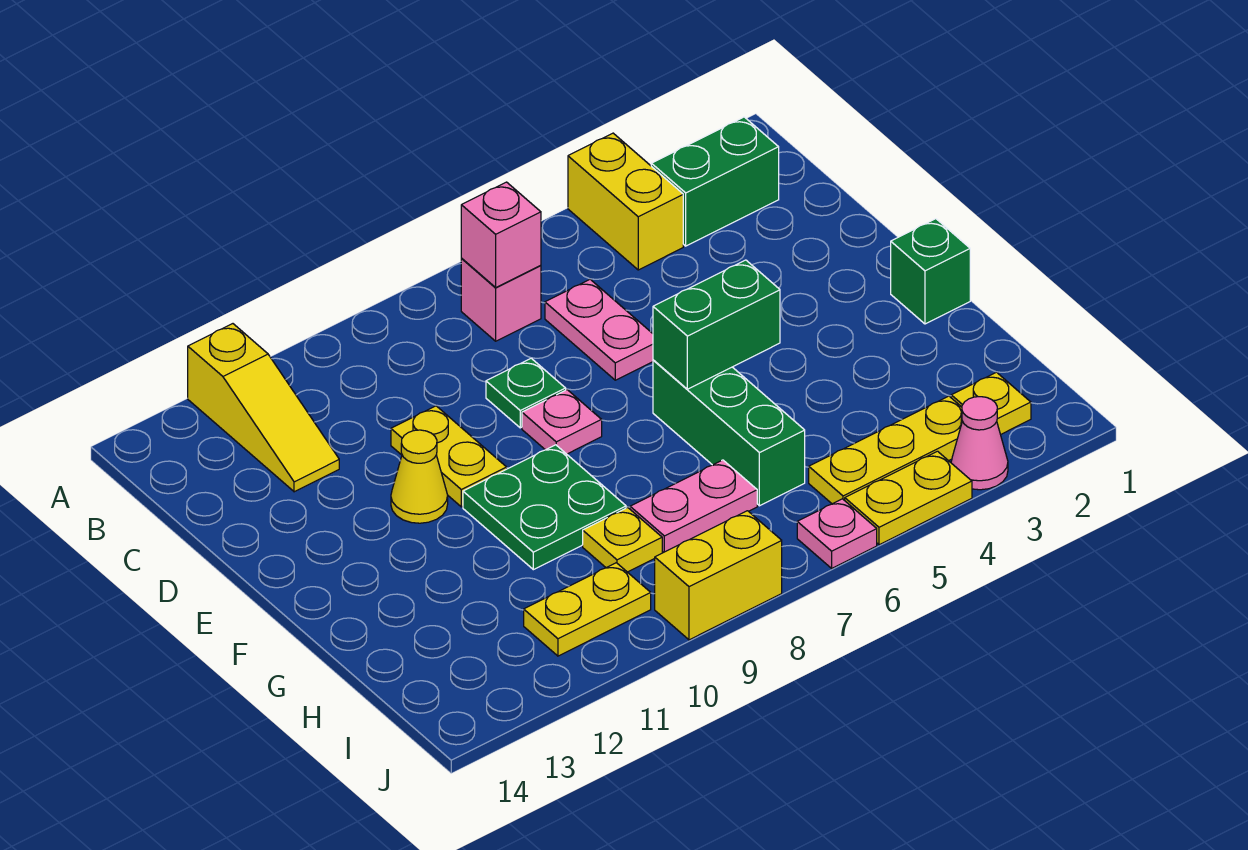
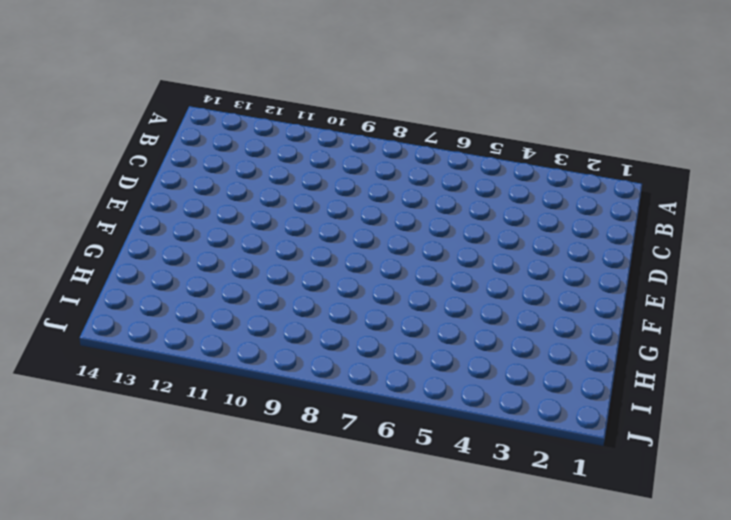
none -> yellow brick A4:B4 level 1
none -> yellow slope A12:C12 level 1 top A
none -> green brick B2:B3 level 1

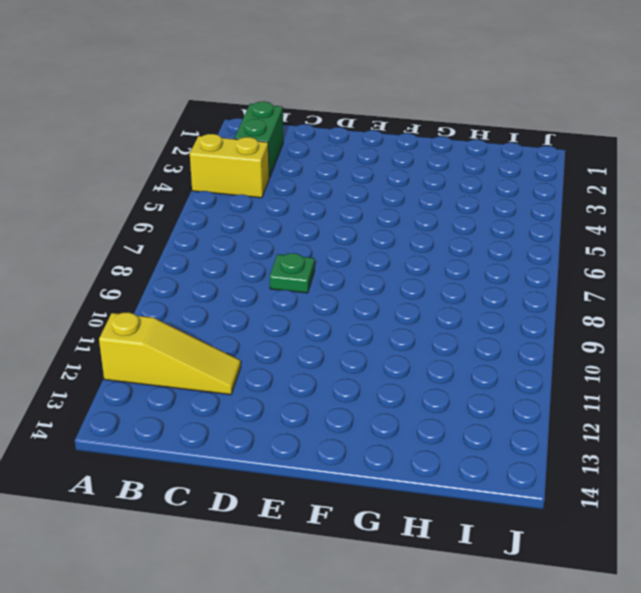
none -> pink brick B7 level 1
none -> pink plate C6:D6 level 1
none -> yellow plate D10:E10 level 1

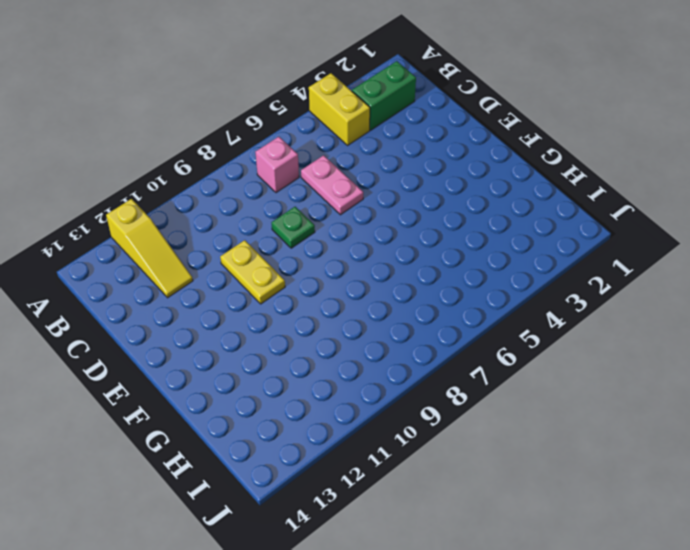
none -> pink plate E8 level 1
none -> yellow cone E11 level 1
none -> green brick F1 level 1

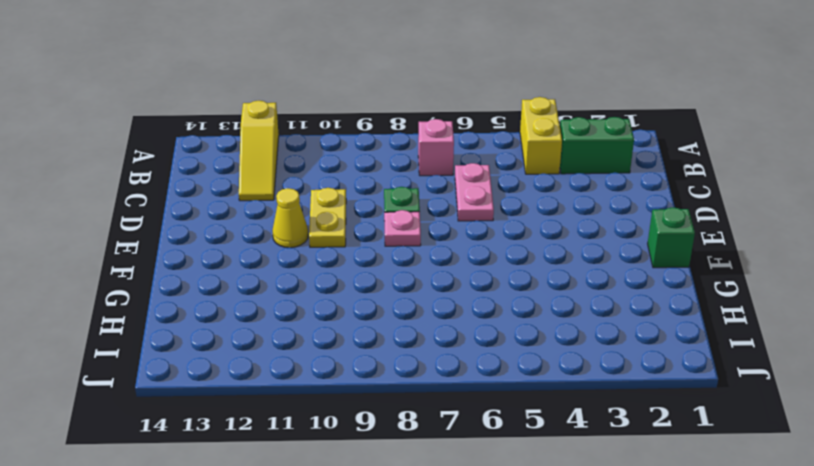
none -> green brick F6:H6 level 1
none -> green plate F9:G10 level 1
none -> pink plate H7:H8 level 1

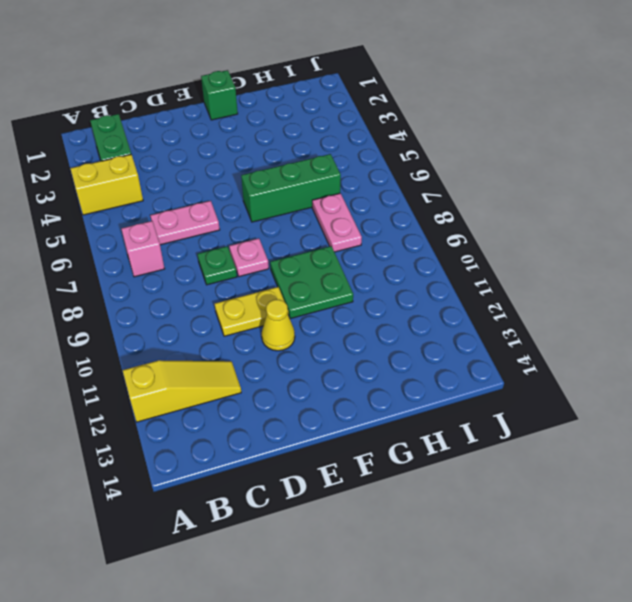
none -> yellow plate H9 level 1
none -> yellow plate I2 level 1
none -> yellow plate I3:I5 level 1

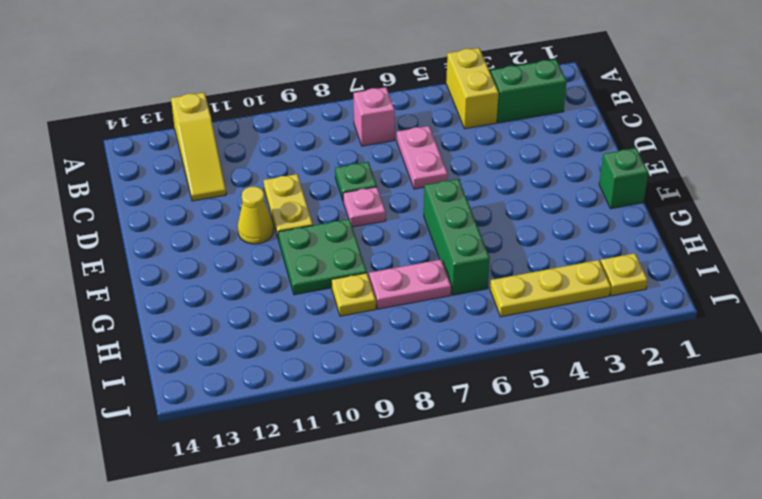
none -> yellow plate I10:I11 level 1
none -> pink cone J3 level 1
none -> yellow plate J4:J5 level 1

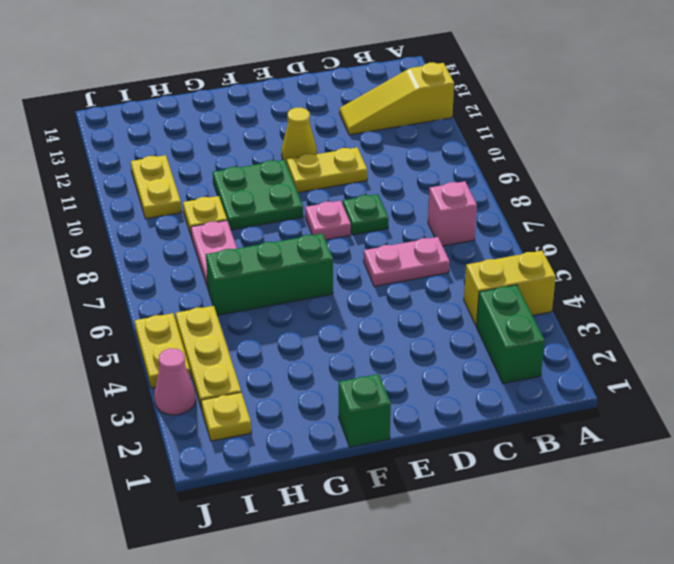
none -> pink plate J6 level 1
none -> yellow brick J8:J9 level 1
none -> pink brick B7 level 2

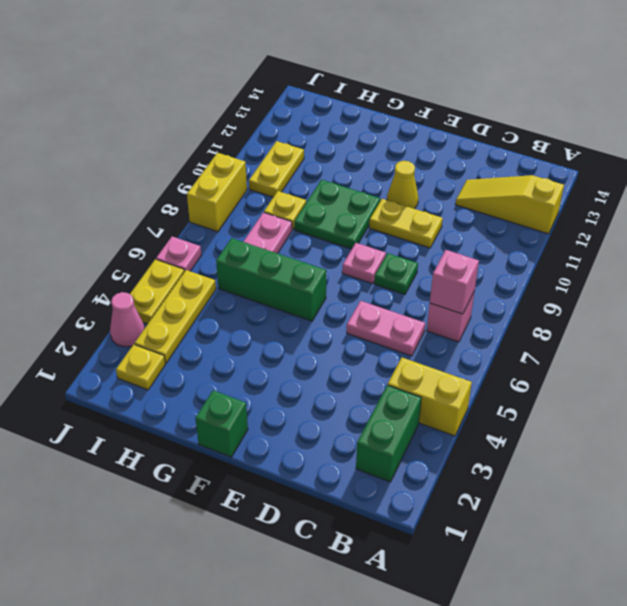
none -> green brick F5:F6 level 2

